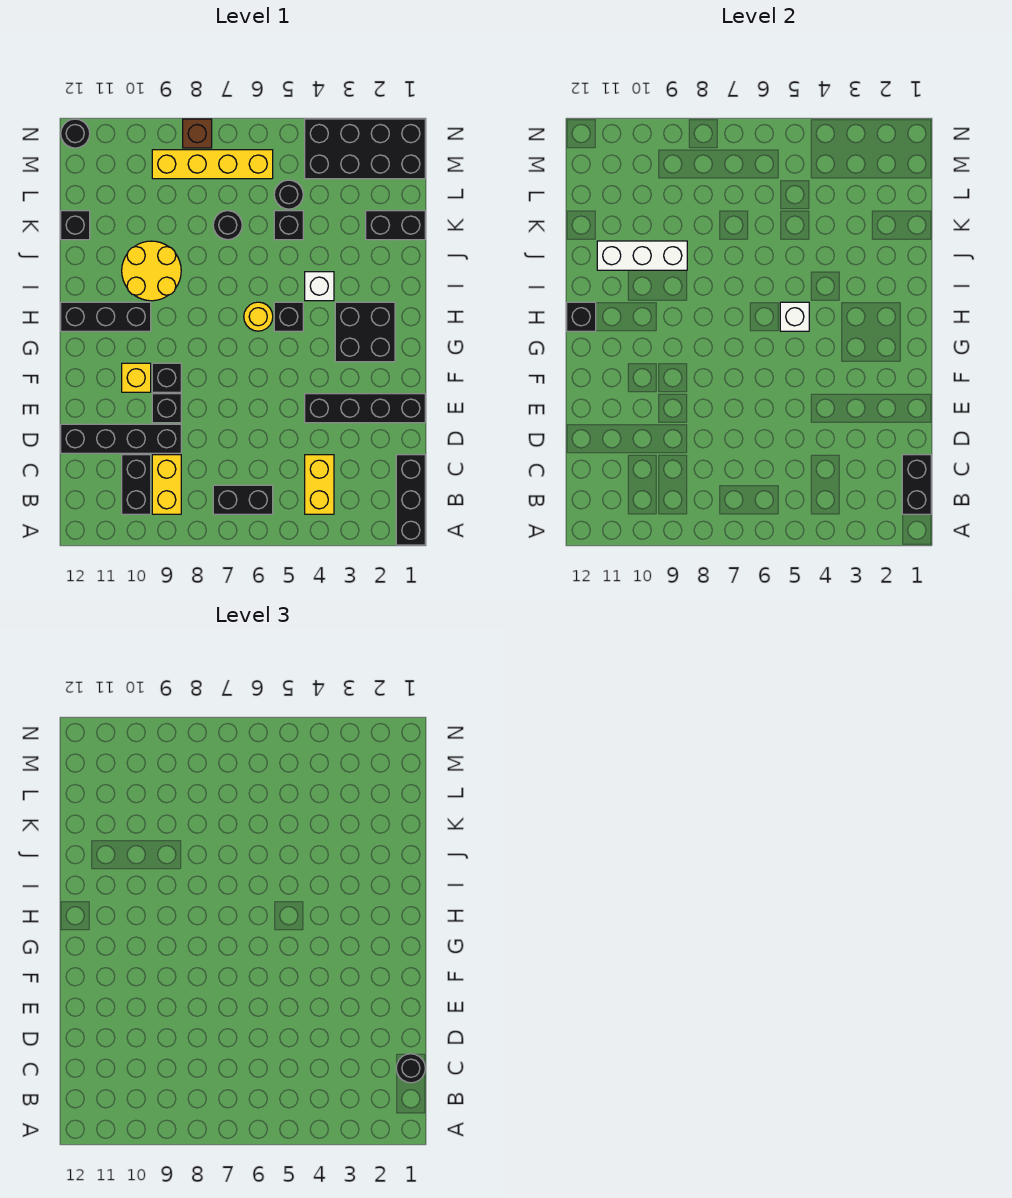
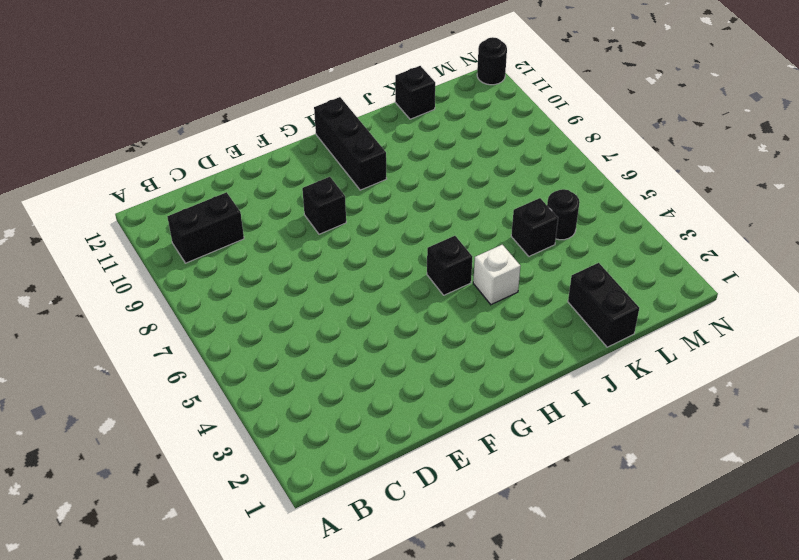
none -> black brick A1:C1 level 1
none -> yellow brick B4:C4 level 1
none -> black brick B6:B7 level 1
none -> yellow brick B9:C9 level 1

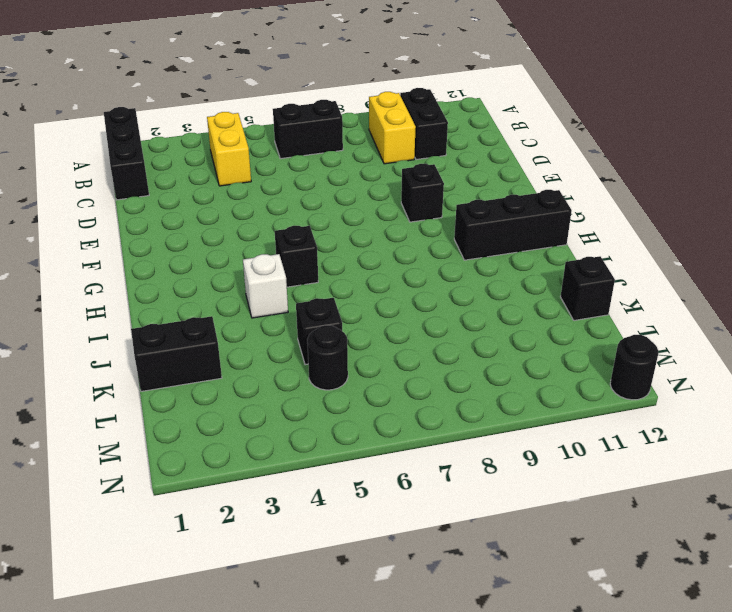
none -> black brick D9:D12 level 1
none -> black brick E1:E4 level 1
none -> black brick E9 level 1
none -> yellow brick F10 level 1

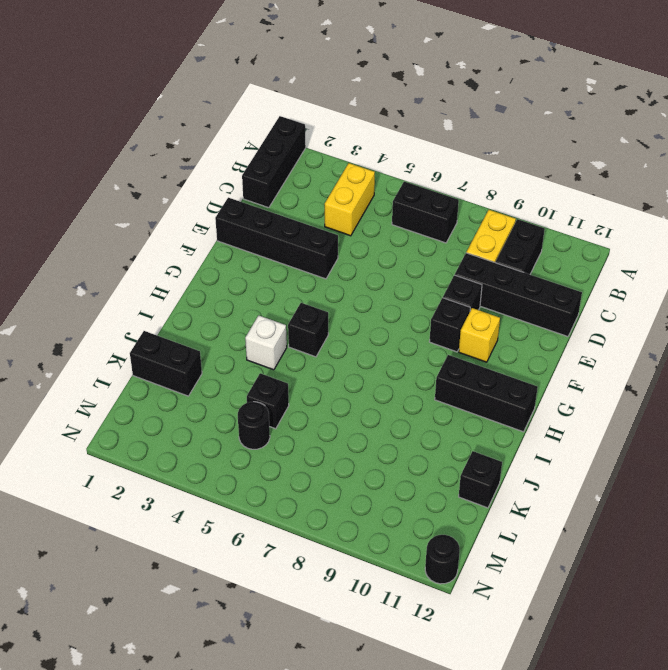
none -> black brick G2:H3 level 1
none -> yellow round brick H6 level 1
none -> yellow round brick I9:J10 level 1
none -> black round brick K7 level 1

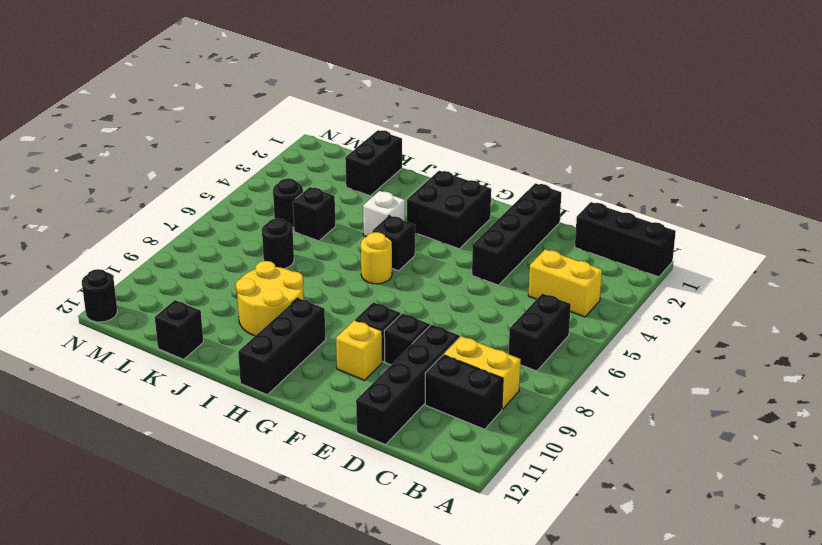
none -> black brick M1:N4 level 1
none -> yellow brick M6:M9 level 1
none -> brown brick N8 level 1
none -> black brick B1:C1 level 2

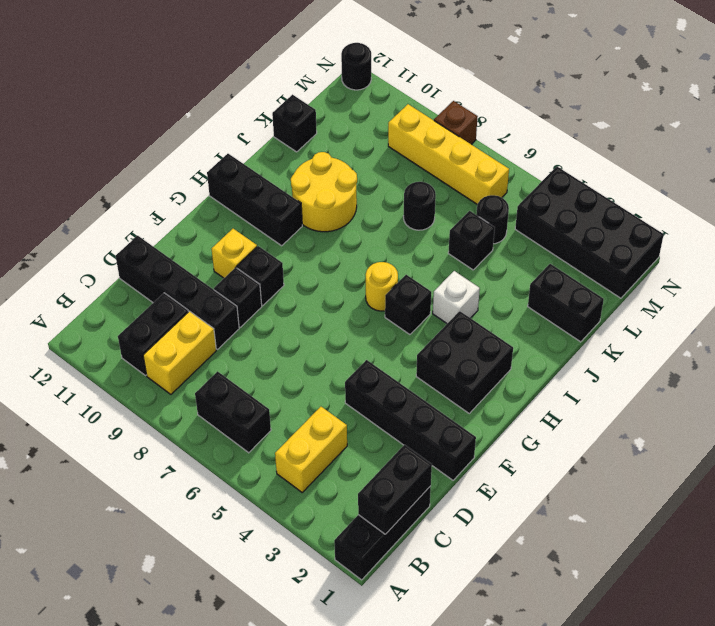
none -> white brick H5 level 2
none -> black brick H12 level 2
none -> white brick J9:J11 level 2
none -> black round brick C1 level 3

